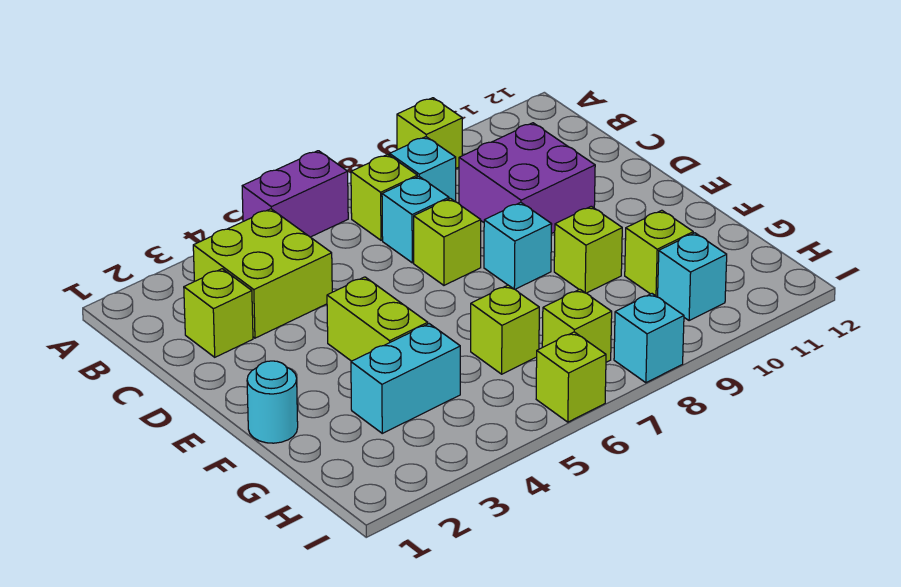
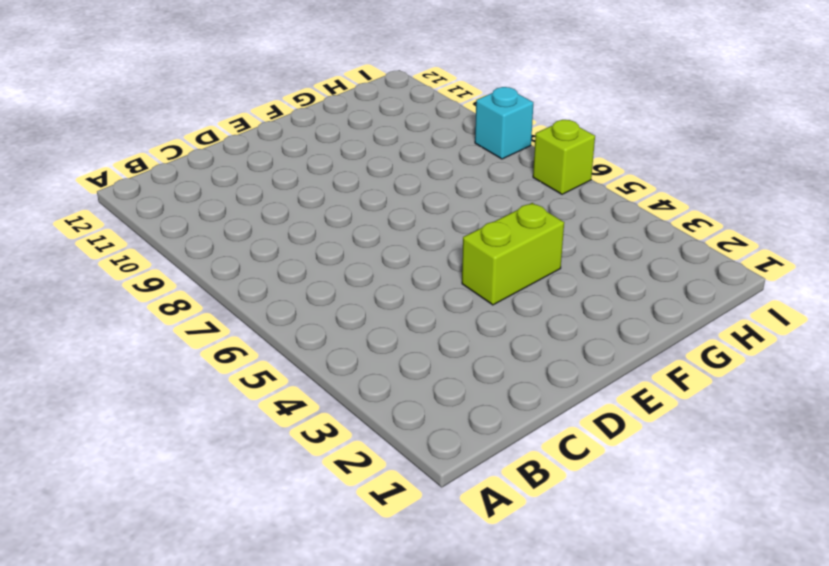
none -> purple brick A5:A6 level 1
none -> lime brick A9 level 1
none -> lime brick B3:C4 level 1

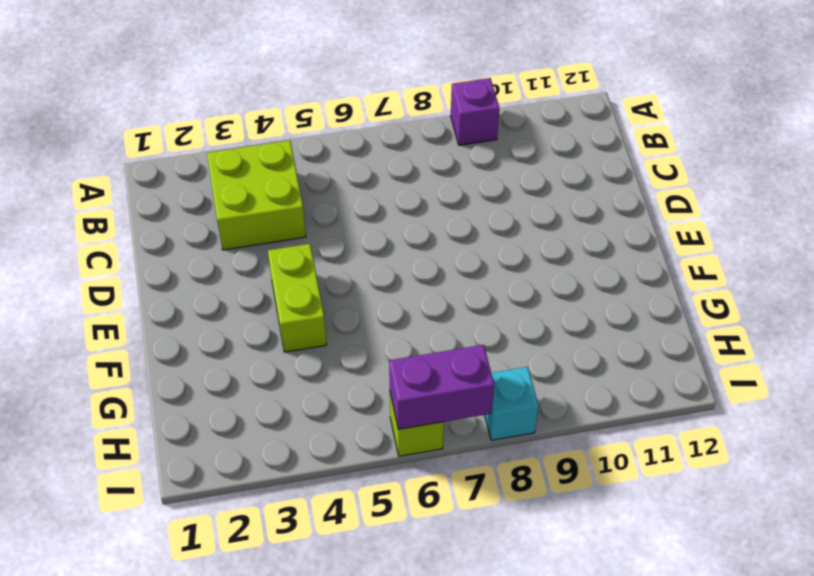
purple brick A9 level 1 -> lime brick A9 level 1
purple brick I6:I7 level 2 -> purple brick A5:A6 level 1
none -> lime brick B7 level 1
none -> cyan brick B8 level 1
none -> lime brick C2 level 1

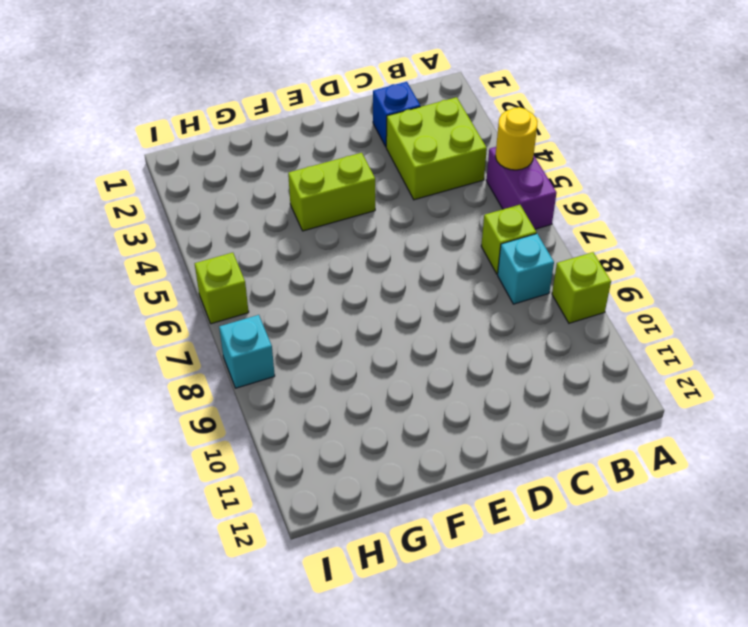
yellow round brick A5 level 2 -> none
blue brick C2 level 1 -> lime brick C2 level 1
none -> cyan brick C7 level 1
none -> purple brick C9:D10 level 1
none -> lime brick D7 level 1

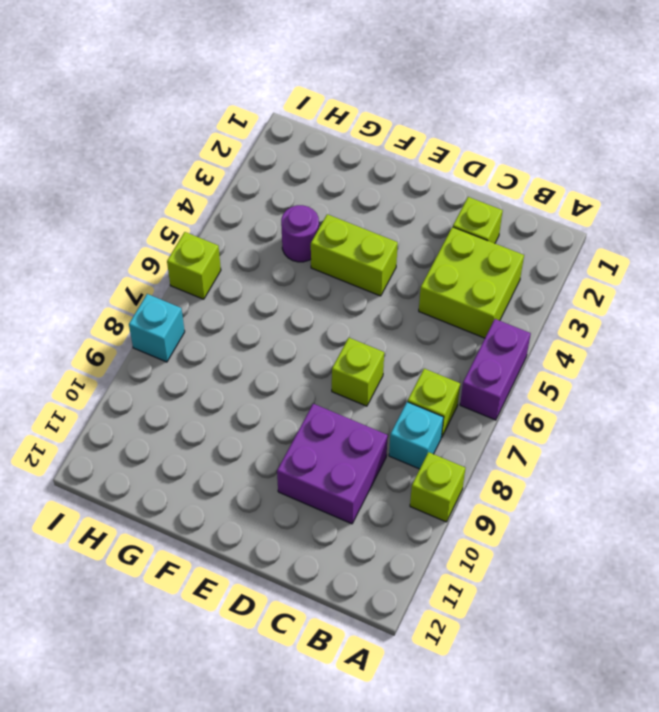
purple round brick G4 level 1 -> cyan brick G3:G4 level 1
none -> cyan brick C7 level 1
none -> cyan brick E8 level 1
none -> cyan round brick F1 level 1

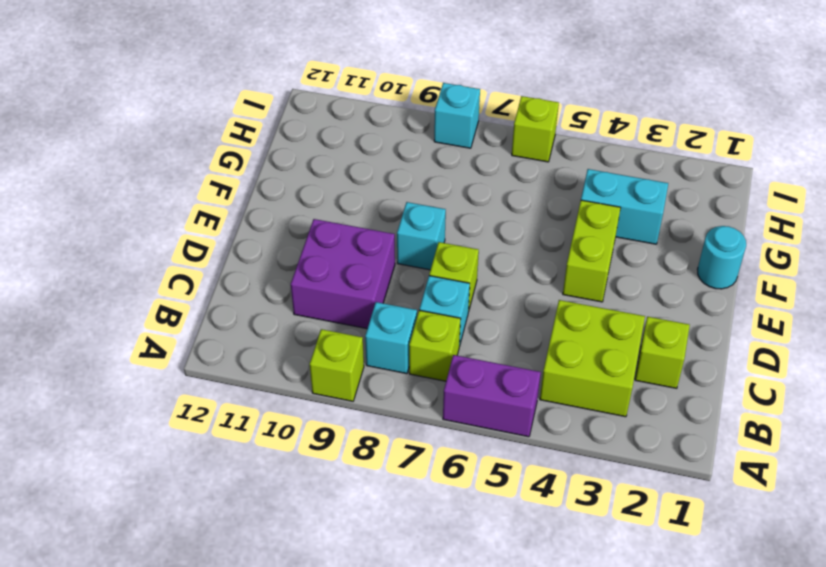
none -> lime brick F9 level 1
none -> lime brick G6 level 1
none -> lime brick G10 level 1

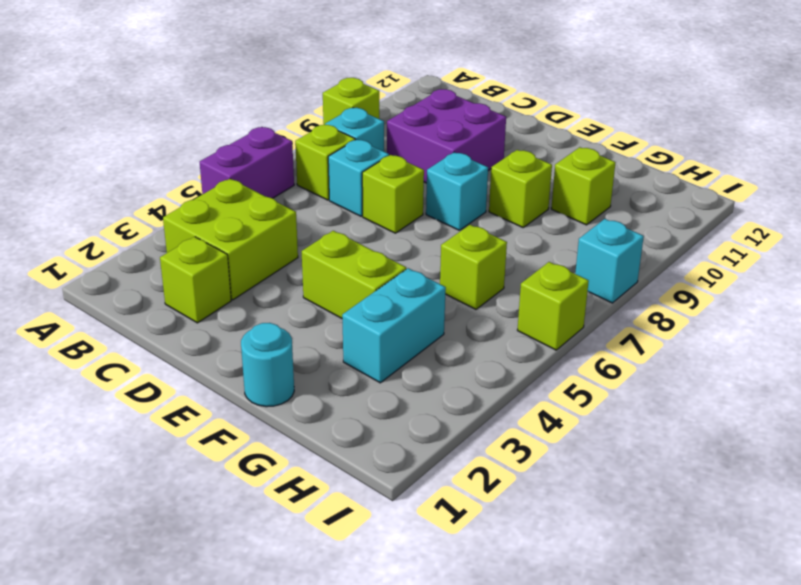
none -> lime brick H7 level 1
none -> cyan brick H10 level 1

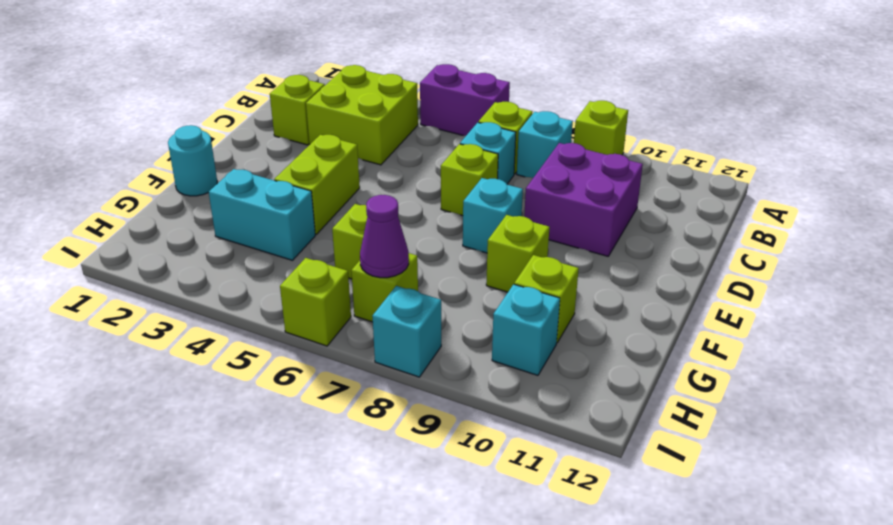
purple cone H7 level 2 -> none

